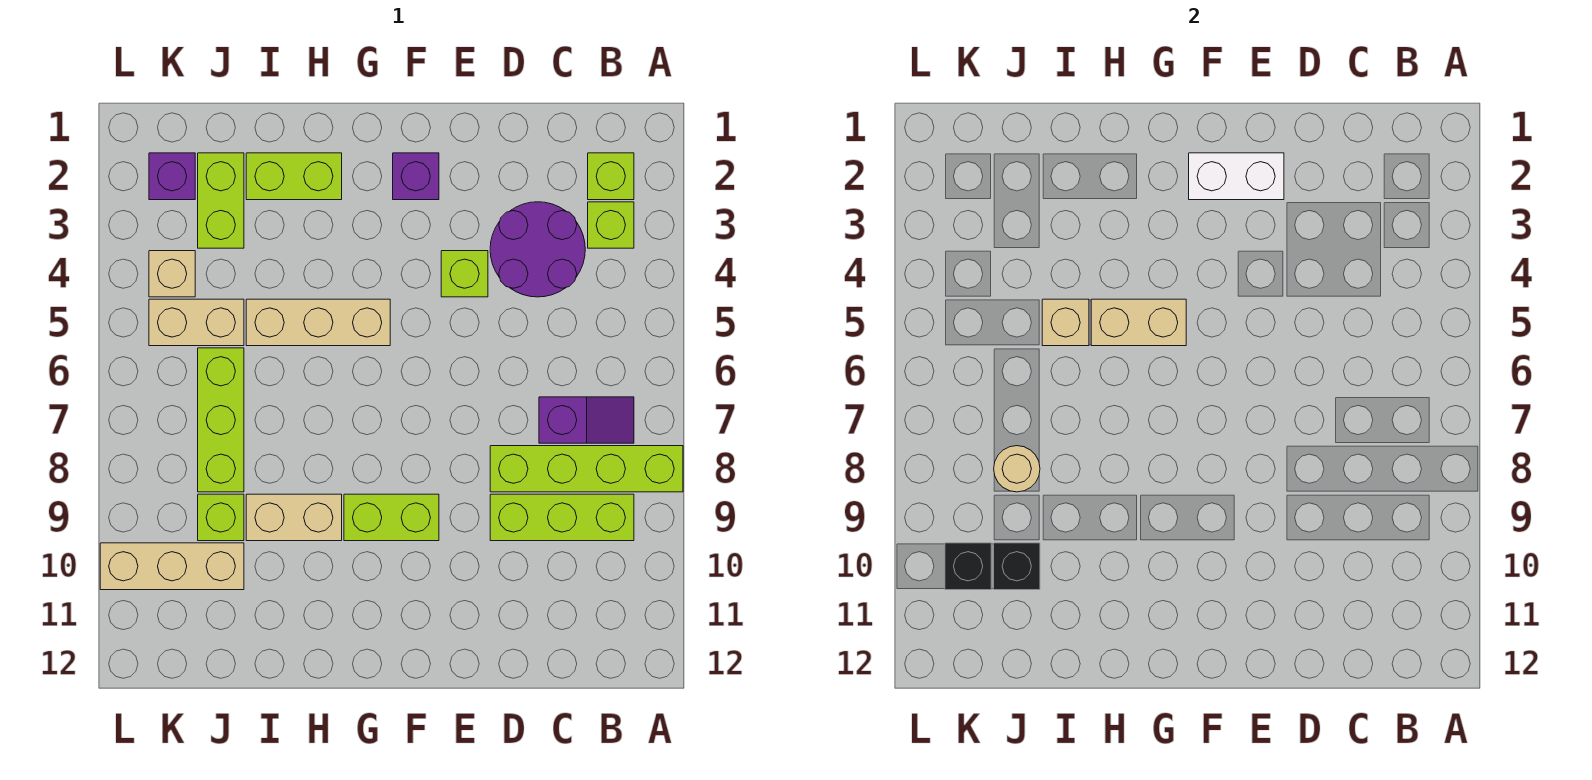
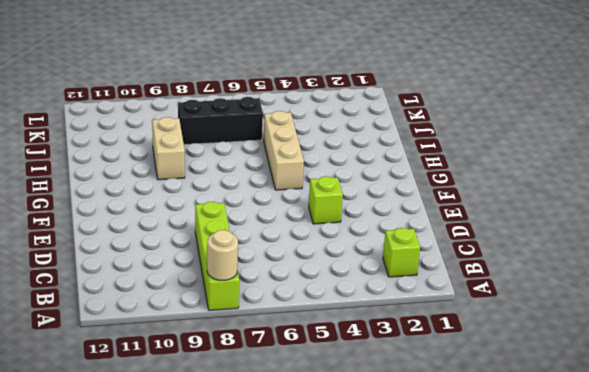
tan round brick A8 level 2 -> tan round brick J8 level 2
black brick J6:J8 level 1 -> lime brick J6:J8 level 1
none -> lime brick B3 level 1
none -> purple slope B7:C7 level 1 top C
none -> lime brick B9:D9 level 1

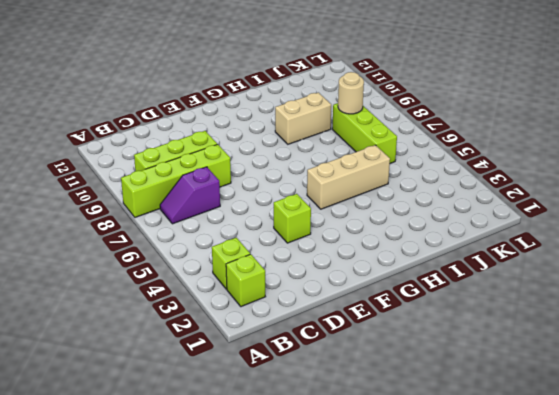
none -> purple round brick C3:D4 level 1
none -> purple brick F2 level 1
none -> lime brick F9:G9 level 1

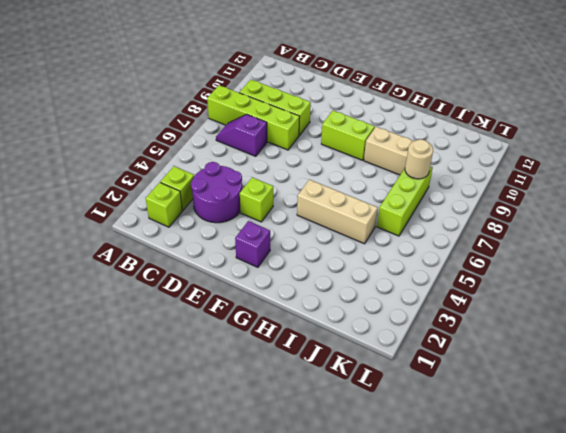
none -> lime brick H2:I2 level 1
none -> lime brick J2:J3 level 1
none -> tan brick J5:K5 level 1

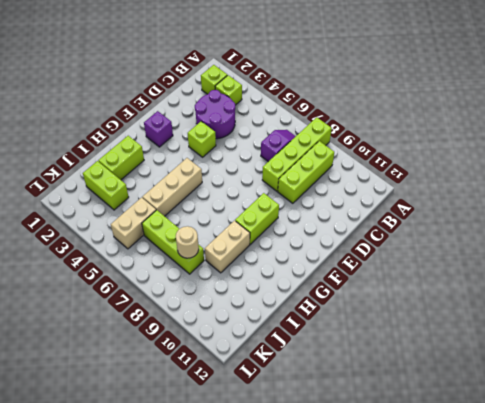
none -> lime brick J9 level 1
none -> tan brick J10:L10 level 1
none -> purple brick K2 level 1

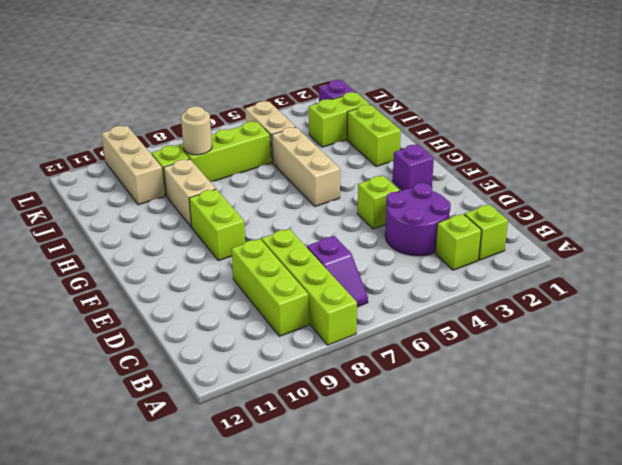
none -> tan brick K4 level 1
none -> white brick E2:F2 level 2
none -> tan brick G5:H5 level 2

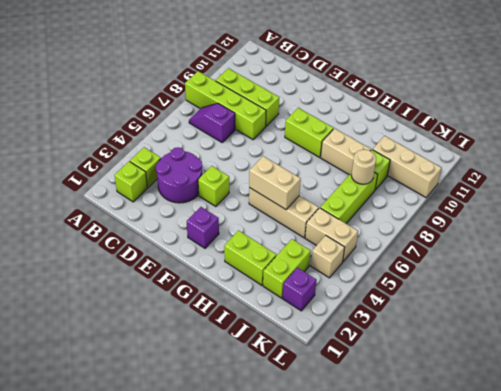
none -> white brick E2:F2 level 2
none -> tan brick I5 level 2
none -> black brick J10 level 2

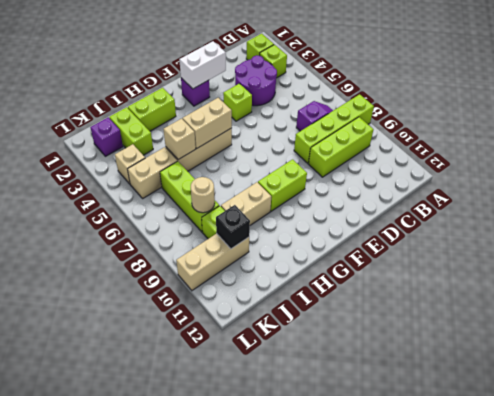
none -> black brick K10 level 2

